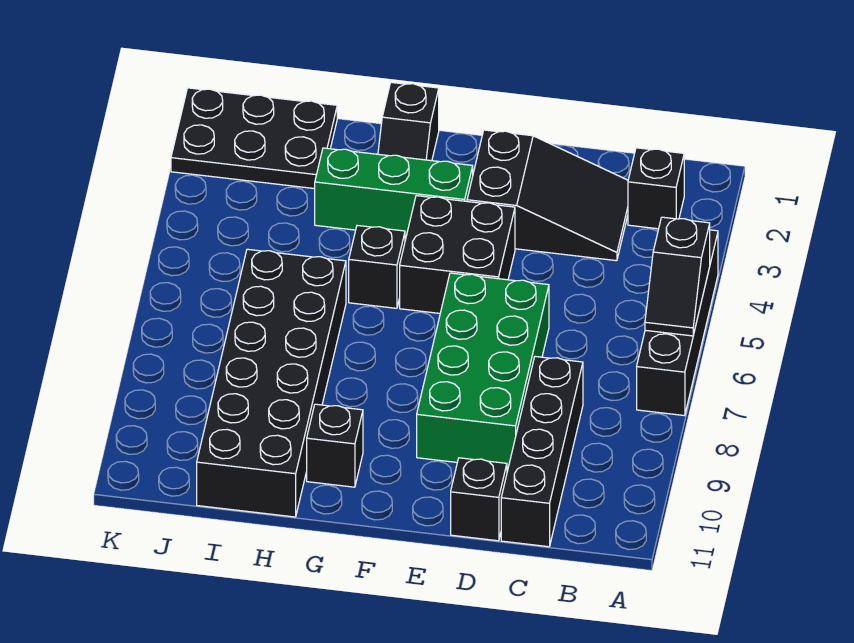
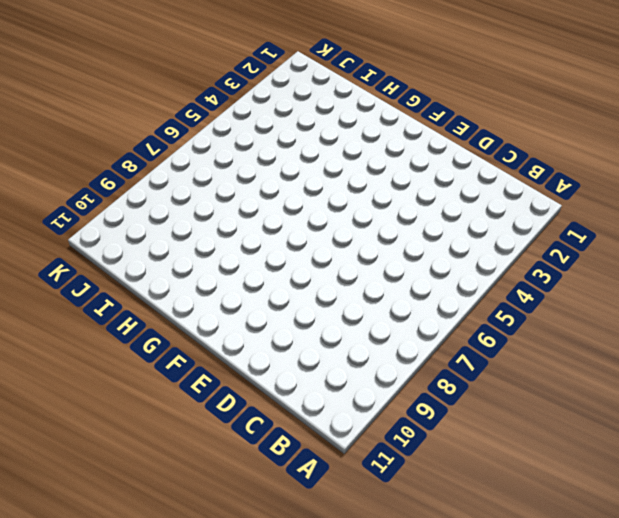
none -> black brick A4:A7 level 1
none -> black brick B2 level 1
none -> black slope C2:E3 level 1 top E

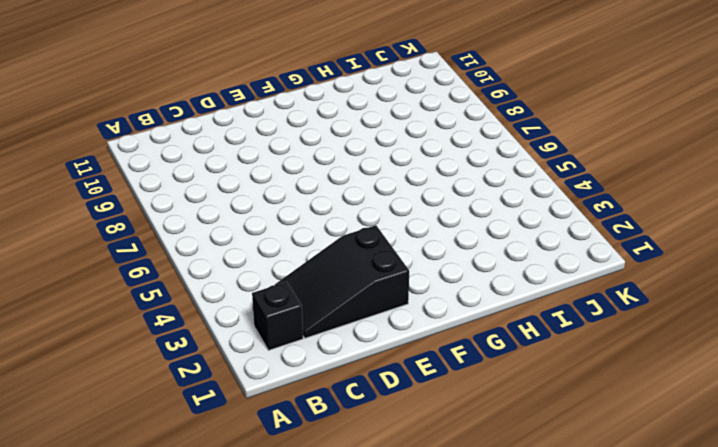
none -> black brick A4:A7 level 1
none -> black brick C8:C11 level 1
none -> green brick D6:E9 level 1

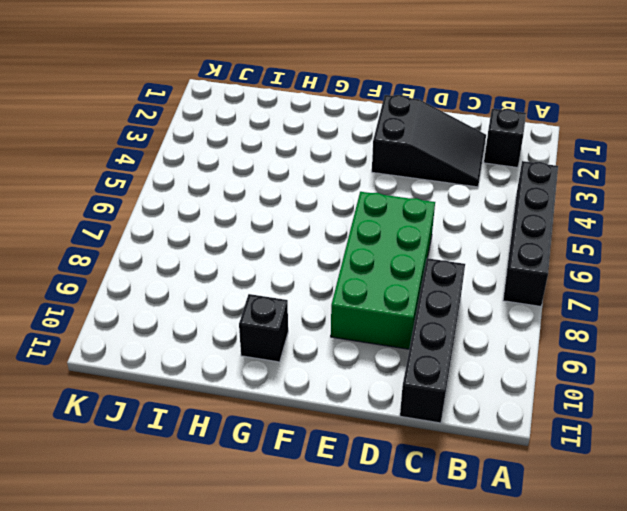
none -> black brick D11 level 1
none -> black brick E4:F5 level 1
none -> green brick F3:H3 level 1

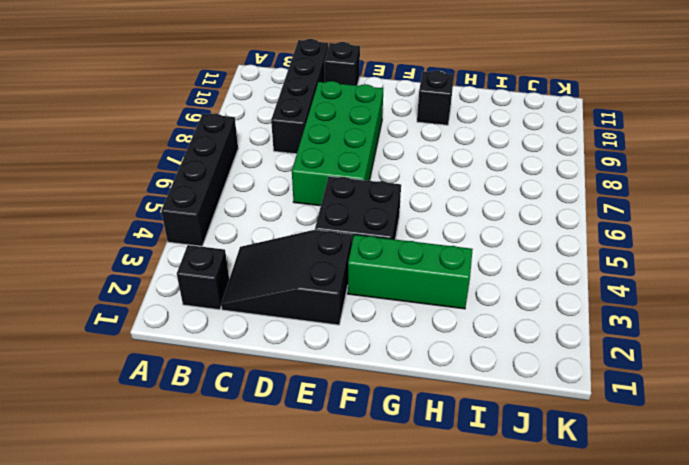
none -> black slope G1:G2 level 1 top 1
none -> black brick G5 level 1
none -> black brick H6:I11 level 1

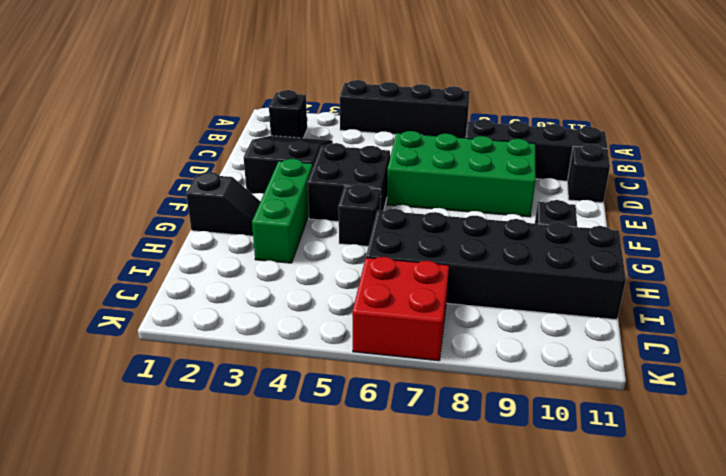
red brick J6:K7 level 1 -> none
none -> black plate I1:K2 level 1
none -> black slope A5:A6 level 2 top 5

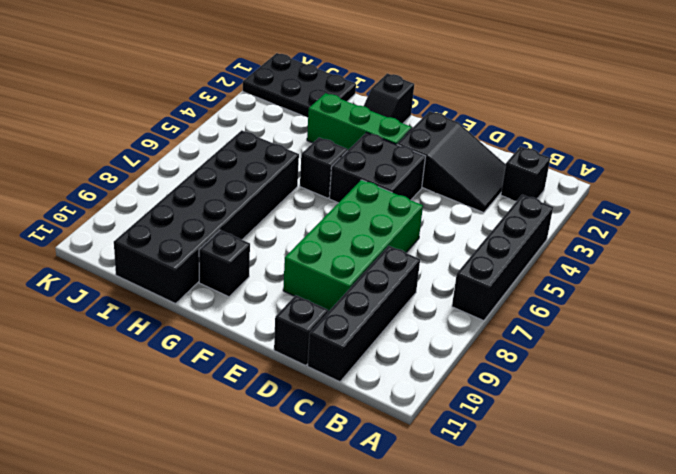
none -> black slope A5:A6 level 2 top 5

